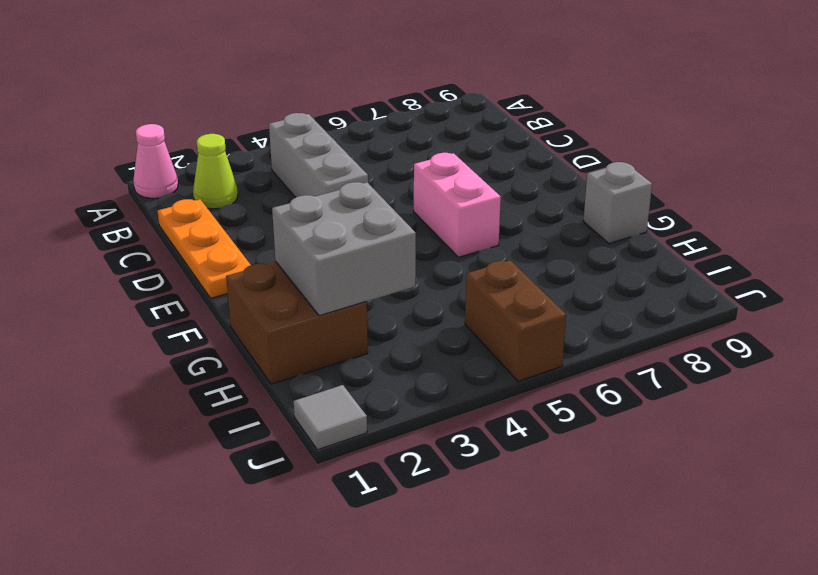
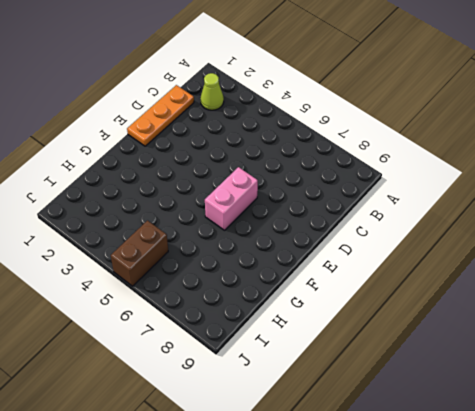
none -> pink cone A1 level 1
none -> grey brick B4:D4 level 1

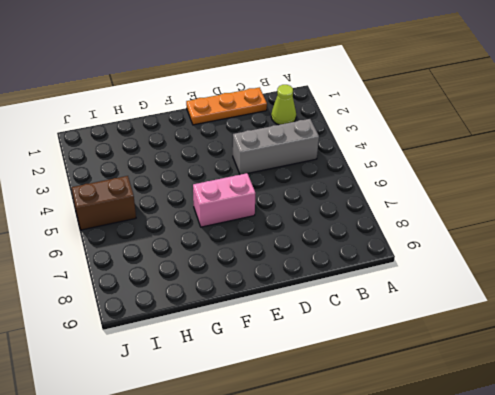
none -> pink cone A1 level 1
none -> brown brick G1:H2 level 1

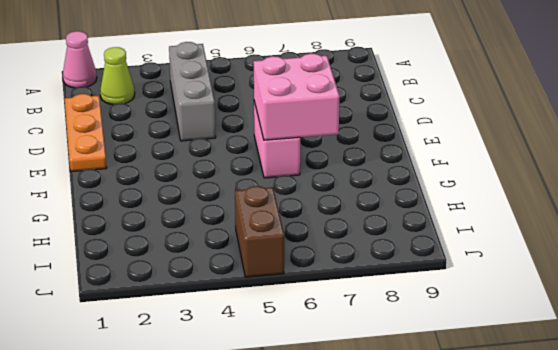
pink brick E6:F7 level 2 -> none
none -> brown brick G1:H2 level 1
none -> grey brick G9 level 1

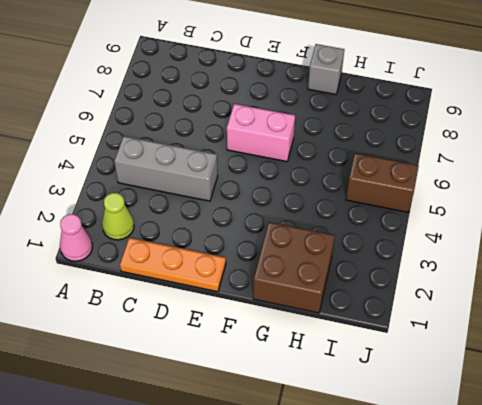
none -> grey tile J1 level 1
none -> grey brick G2:H3 level 2

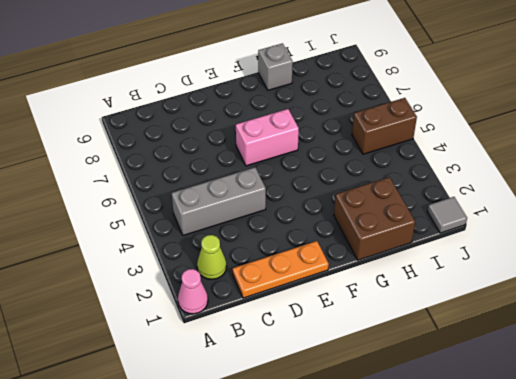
none -> grey brick G2:H3 level 2

